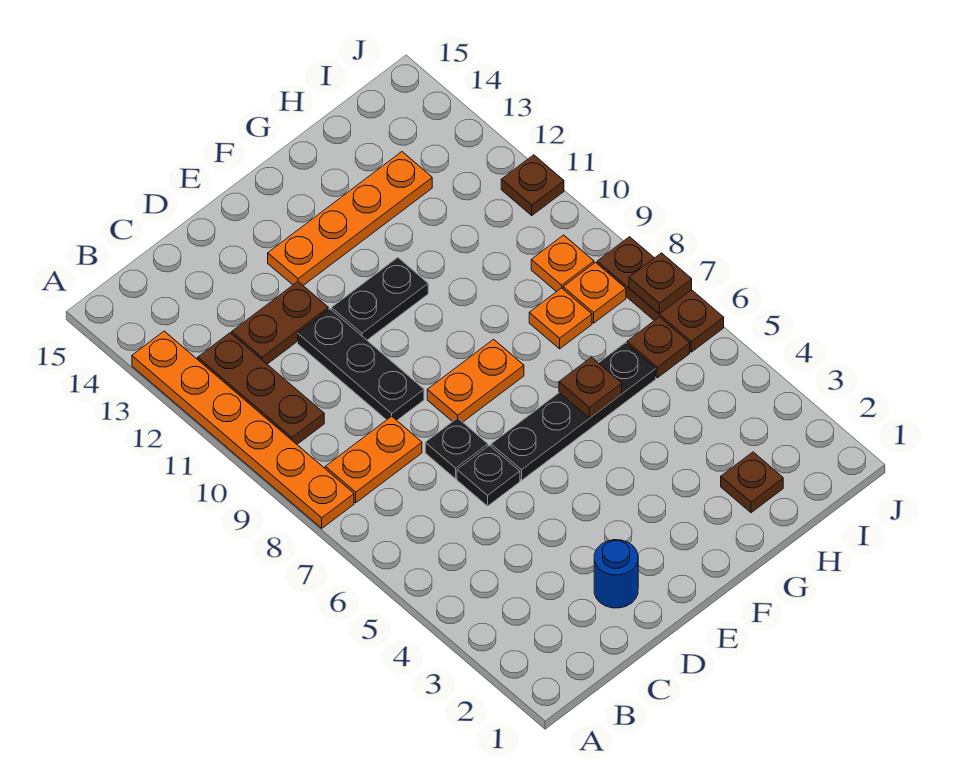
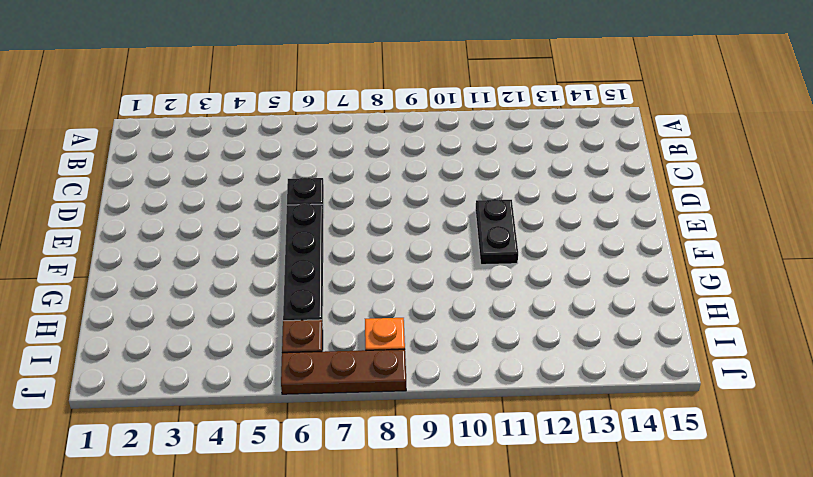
none -> orange plate A8:A13 level 1
none -> orange plate B8:C8 level 1
none -> brown plate B10:B12 level 1

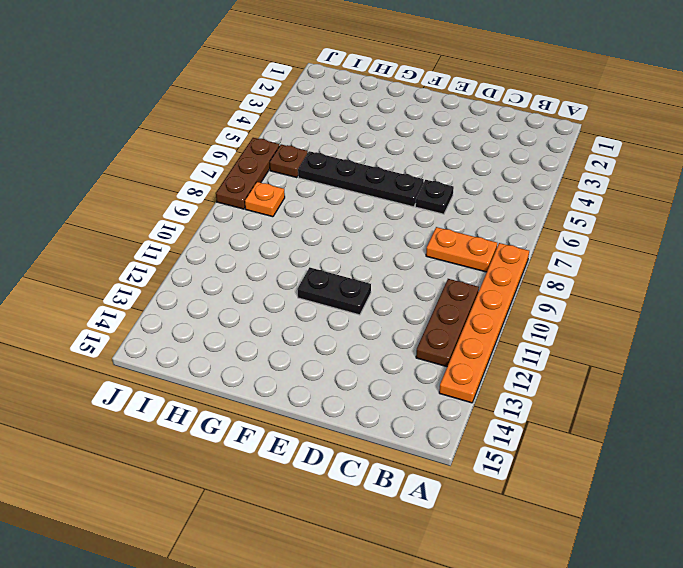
none -> brown plate C12:D12 level 1
none -> blue round brick D2 level 1
none -> black plate D7 level 1

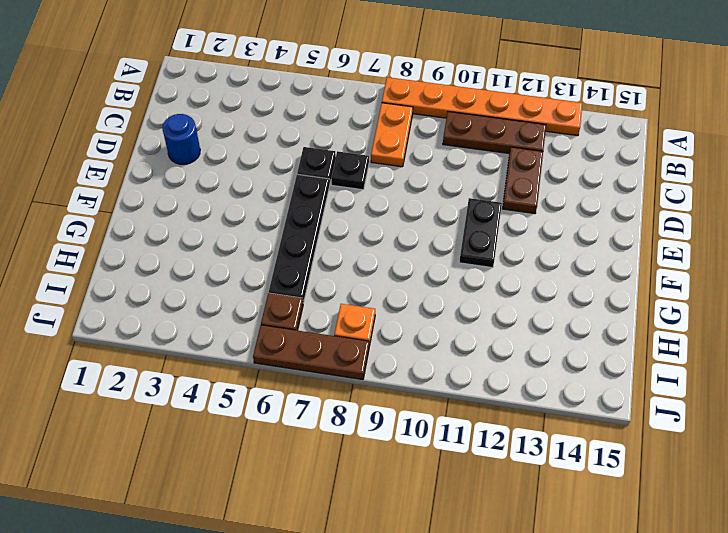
none -> black plate D9:D11 level 1
none -> orange plate E8:F8 level 1
none -> orange plate E13:H13 level 1

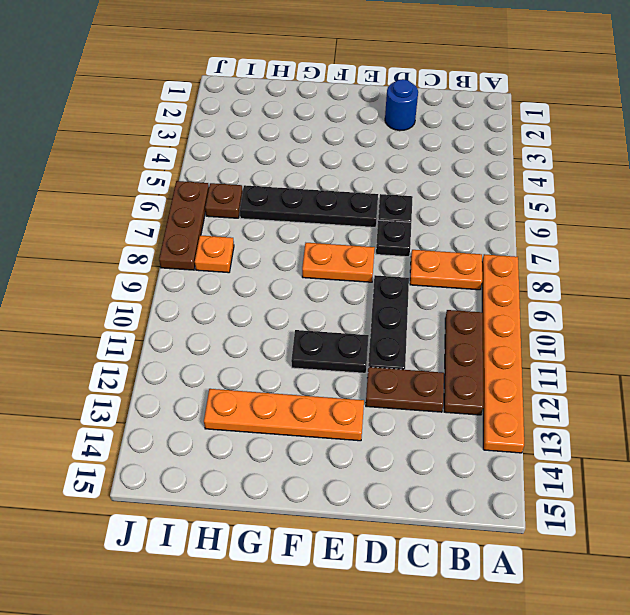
none -> brown plate H2 level 1
none -> orange plate H8 level 1
none -> orange plate I9 level 1

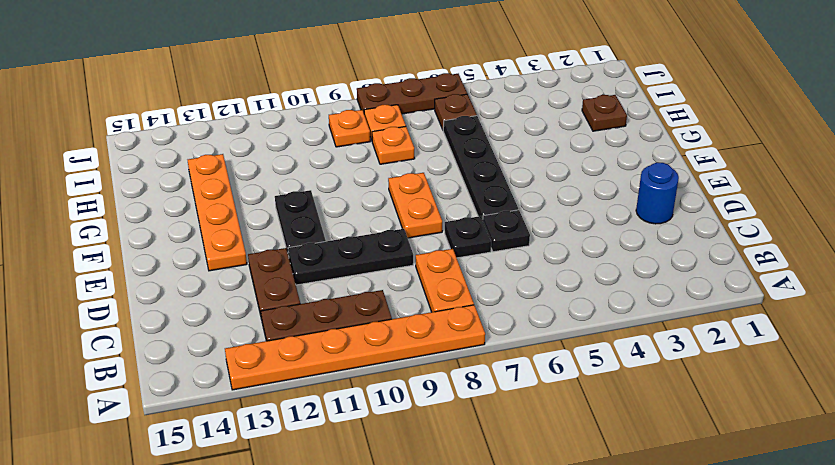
none -> brown plate J11 level 1
none -> brown plate G6 level 2
none -> brown plate J7 level 2

